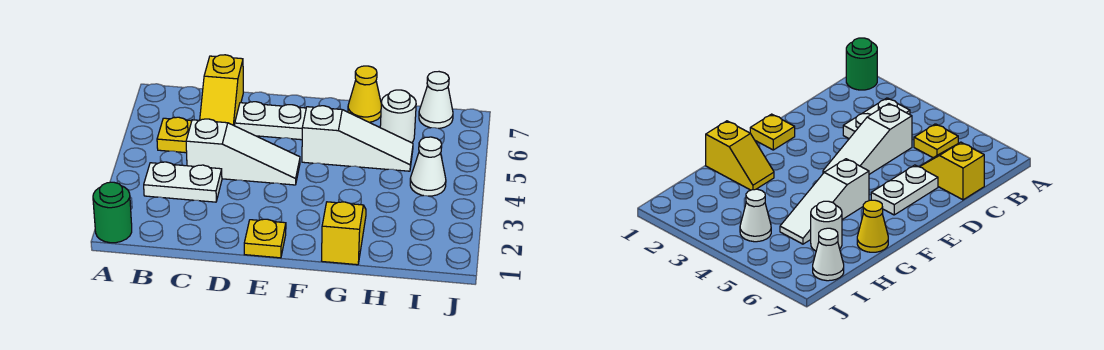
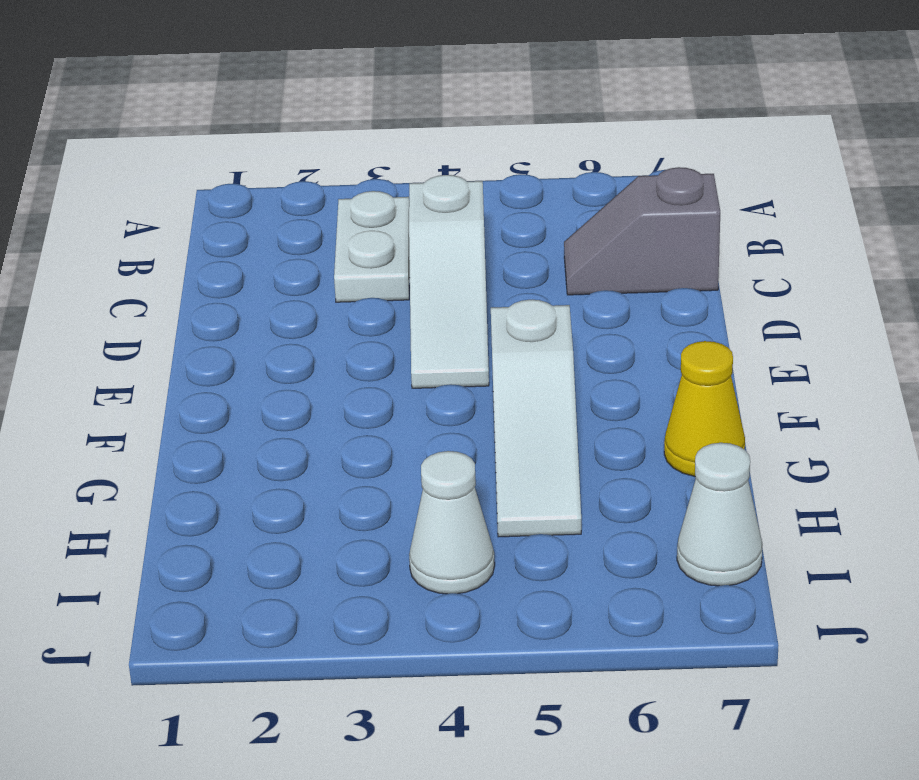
grey slope C6:C7 level 1 top 7 -> yellow slope C6:C7 level 1 top 7
none -> green round brick A1 level 1
none -> yellow plate B5 level 1
none -> white plate D6:E6 level 1

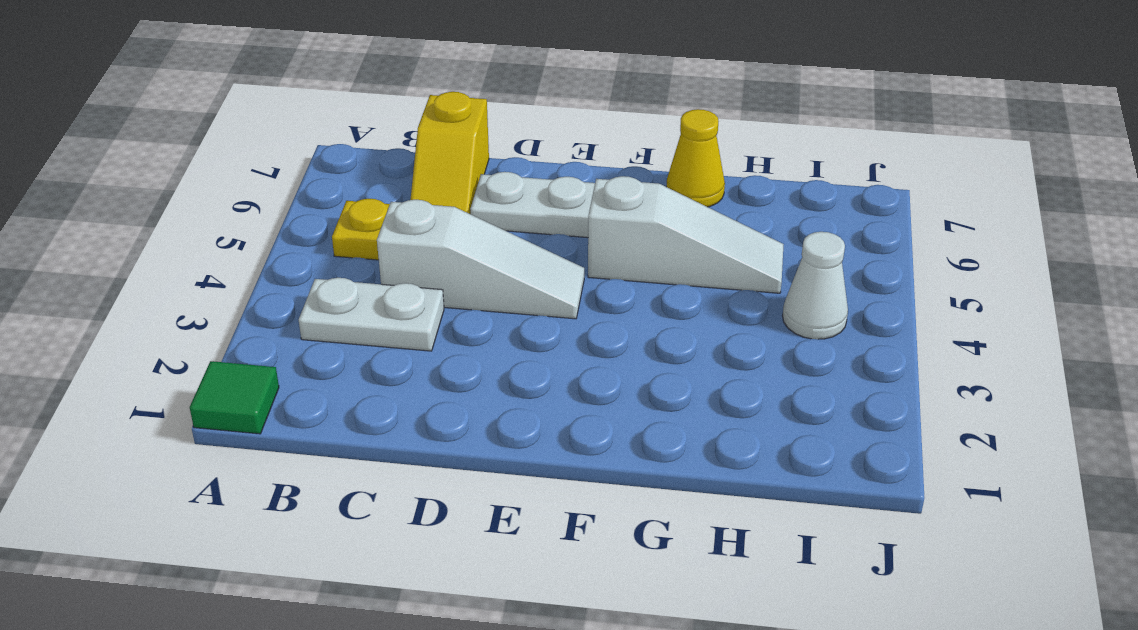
green tile A1 level 1 -> green round brick A1 level 1
none -> yellow plate E1 level 1
none -> yellow slope G1:G2 level 1 top 1
none -> white round brick H6 level 1

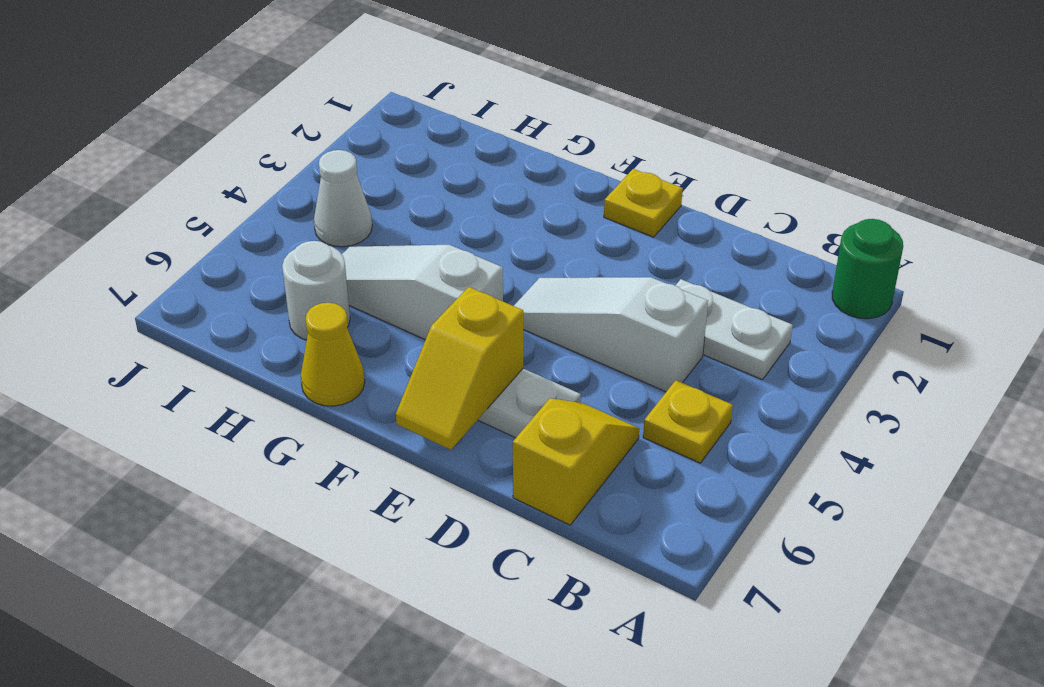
yellow slope E6:E7 level 2 top 6 -> yellow slope G1:G2 level 1 top 1
none -> white cone I7 level 1

